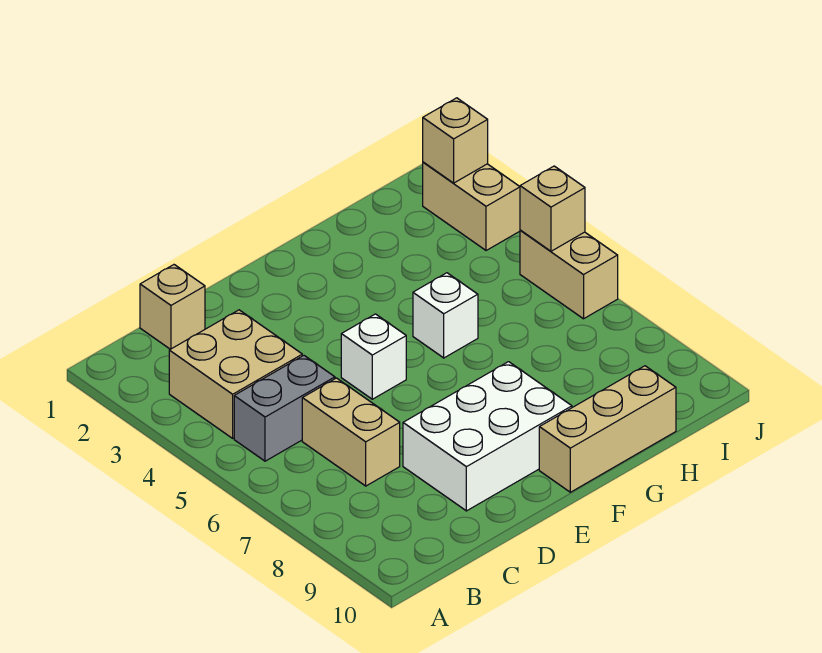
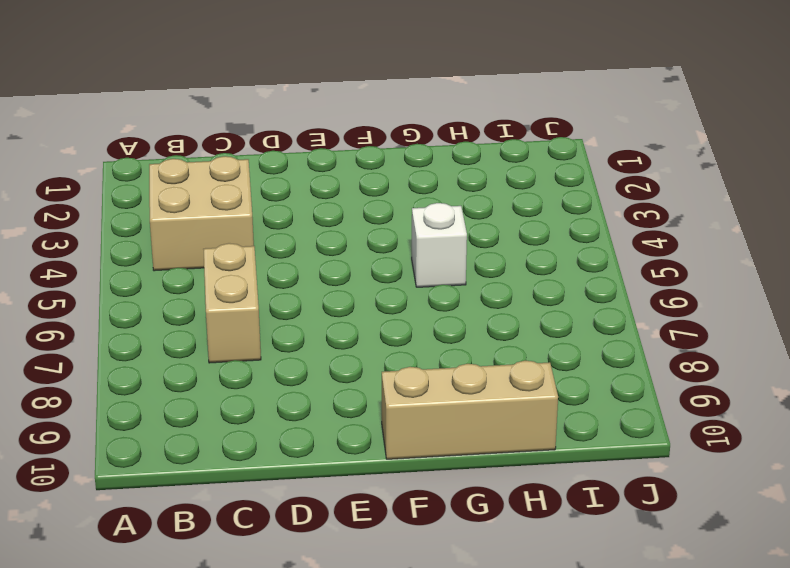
none -> grey brick B5:C5 level 1
none -> tan brick C1 level 1
none -> white brick D8:F9 level 1

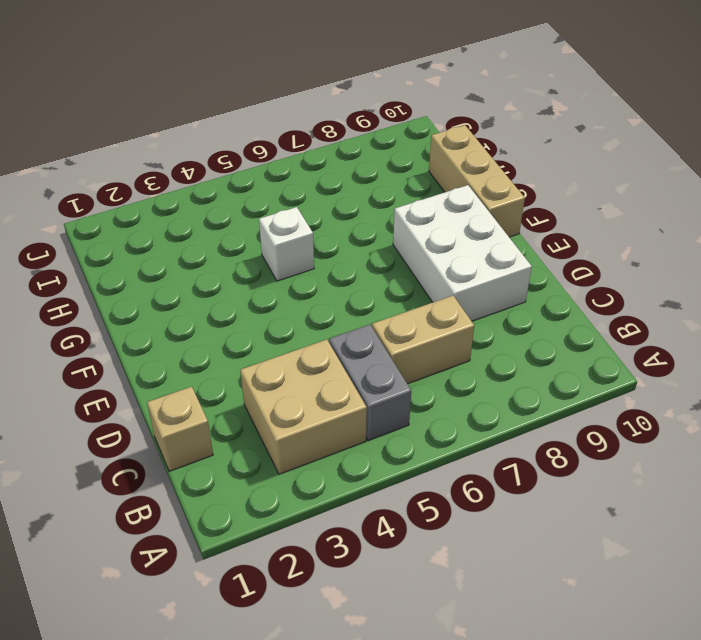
none -> white brick E5 level 1
none -> tan brick J2:J3 level 1
none -> tan brick J5:J6 level 1

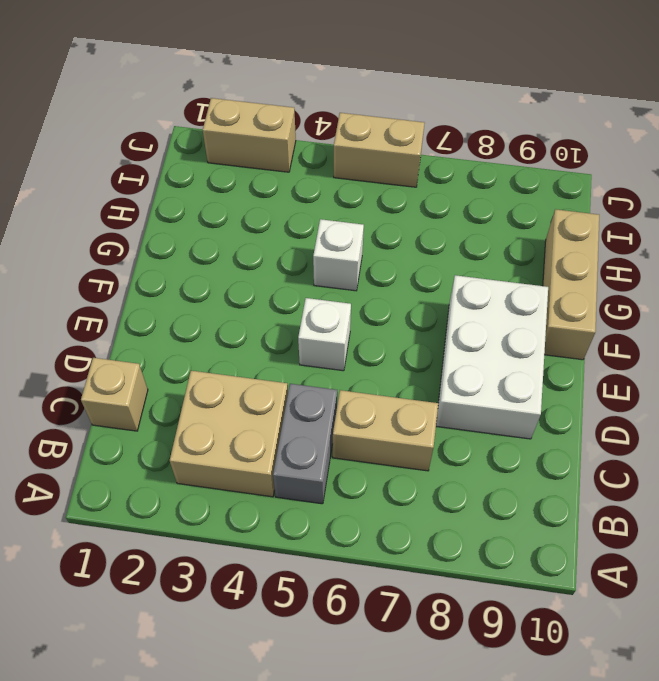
none -> tan brick J2 level 2
none -> tan brick J5 level 2

